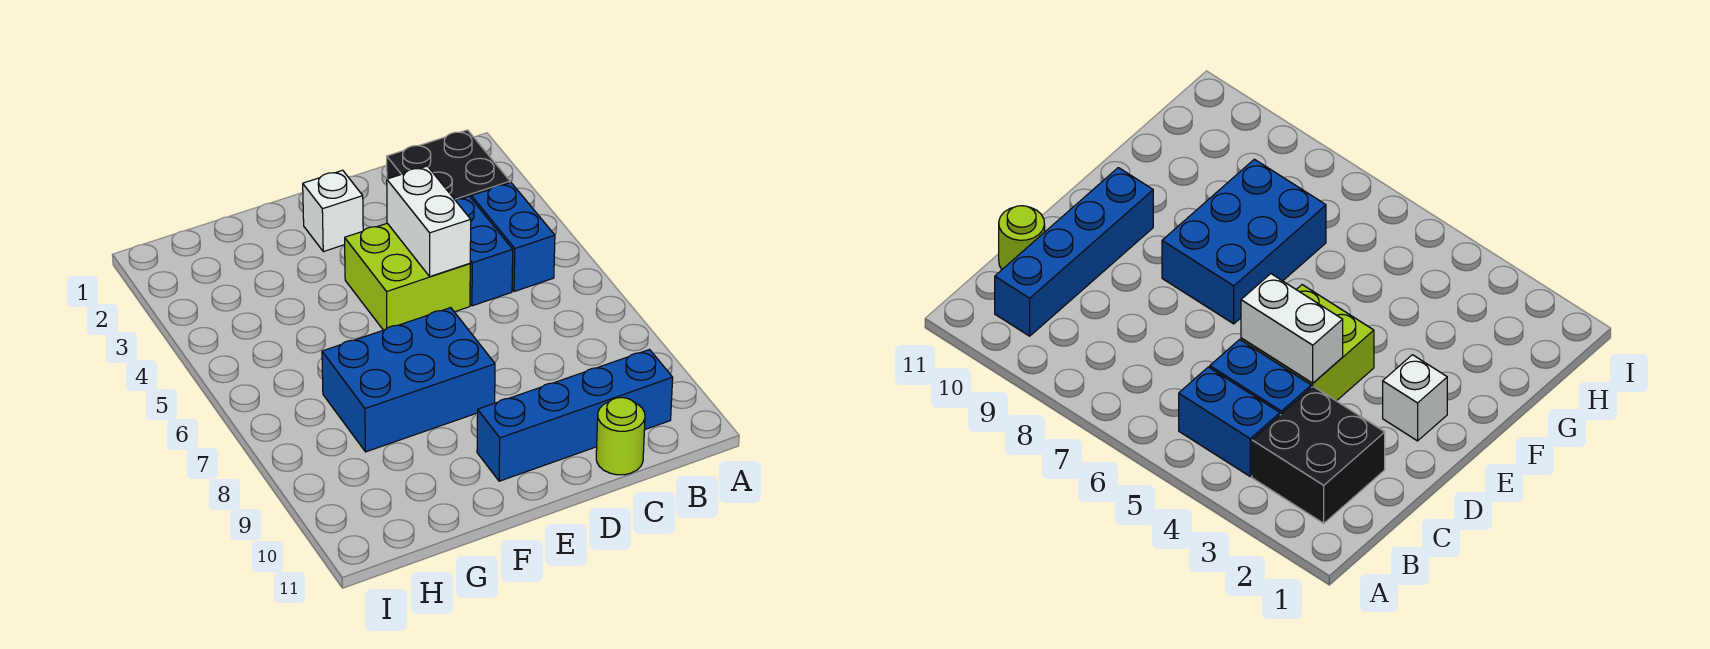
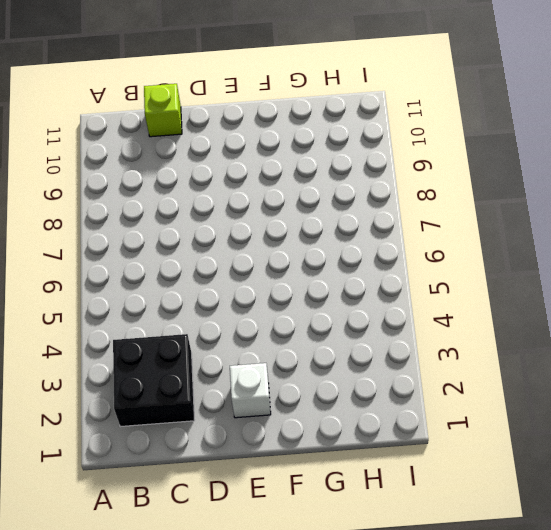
lime brick C11 level 1 -> lime round brick C11 level 1
none -> blue brick B4:B5 level 1
none -> blue brick B10:E10 level 1

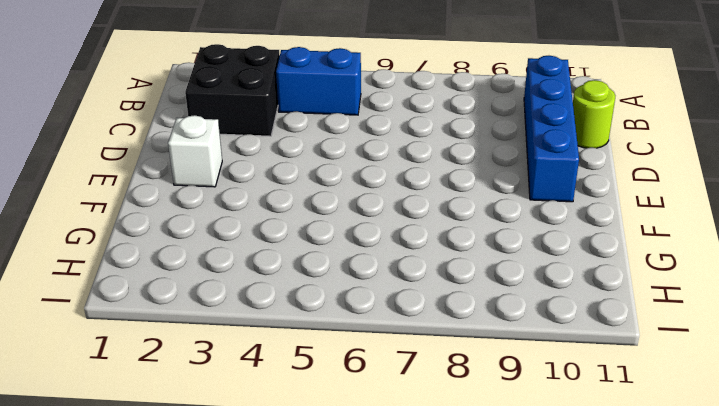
none -> blue brick C4:C5 level 1
none -> lime brick D4:E5 level 1

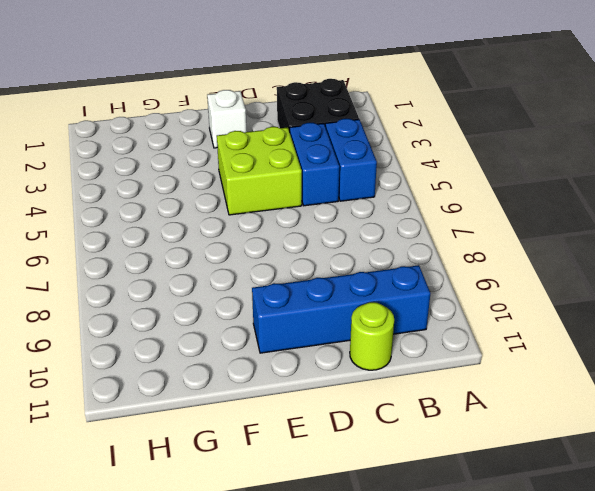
none -> blue brick E7:G8 level 1
none -> white brick D4:D5 level 2

